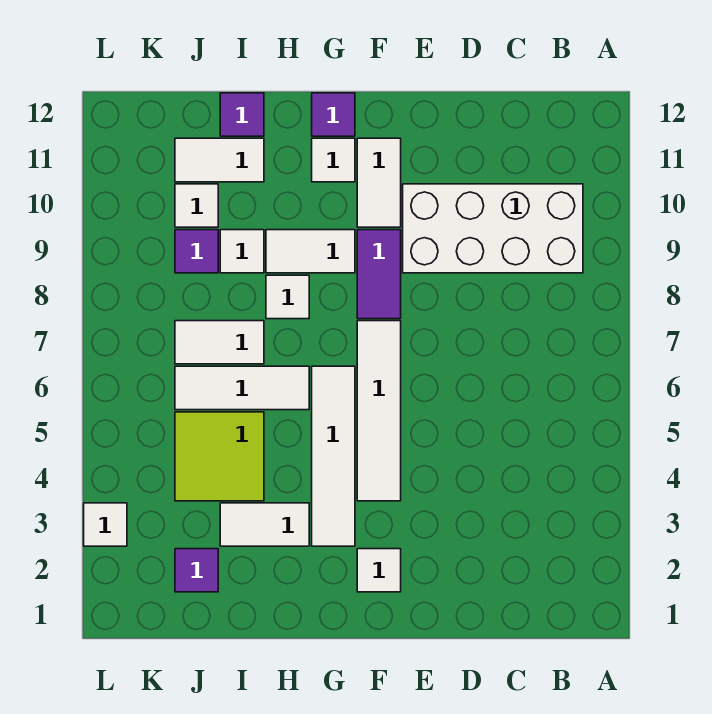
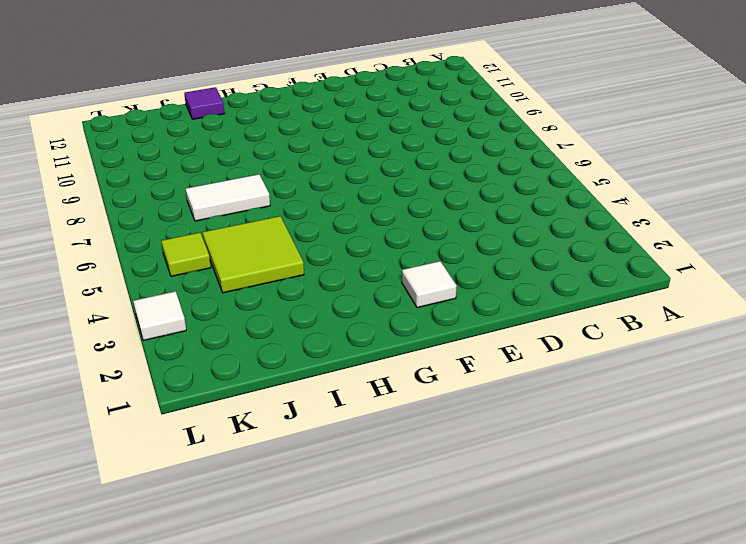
lime tile K5 level 1 -> none
none -> white brick B9:E10 level 1
none -> white tile F4:F7 level 1
none -> purple tile F8:F9 level 1

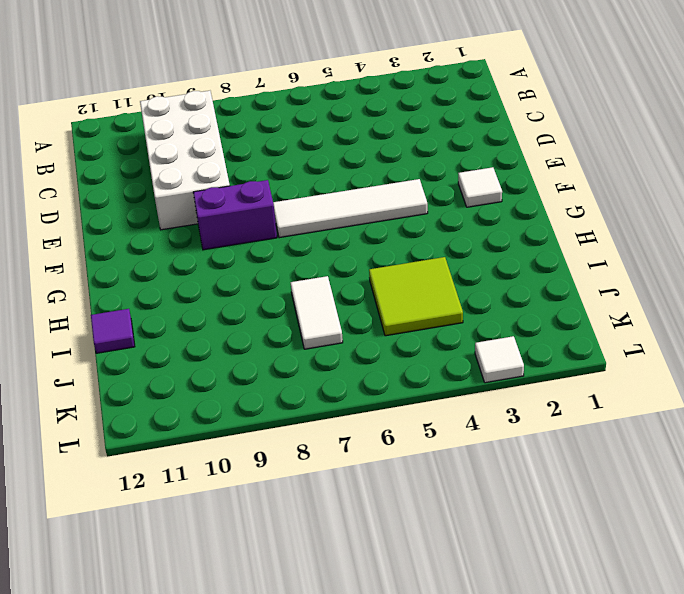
purple brick F8:F9 level 1 -> purple tile F8:F9 level 1
none -> white tile F10:F11 level 1
none -> white tile G3:G6 level 1
none -> white tile G9:H9 level 1

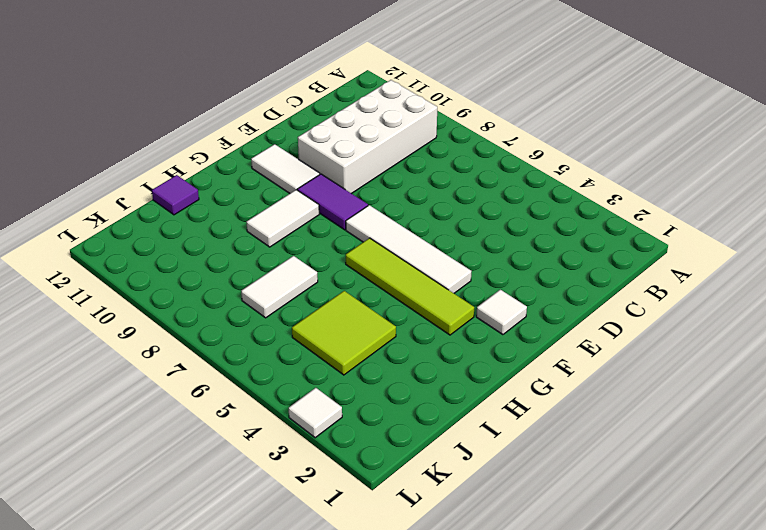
lime tile G3:G6 level 1 -> white tile G3:G6 level 1
none -> white tile G11 level 1
none -> purple tile G12 level 1
none -> white tile H3:I3 level 1

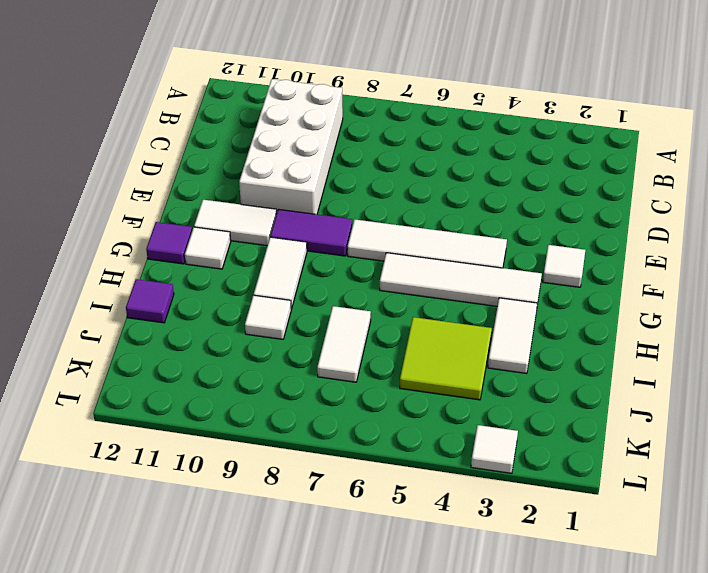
none -> white tile H6:J6 level 1
none -> white tile H8 level 1
none -> white tile I11:J11 level 1

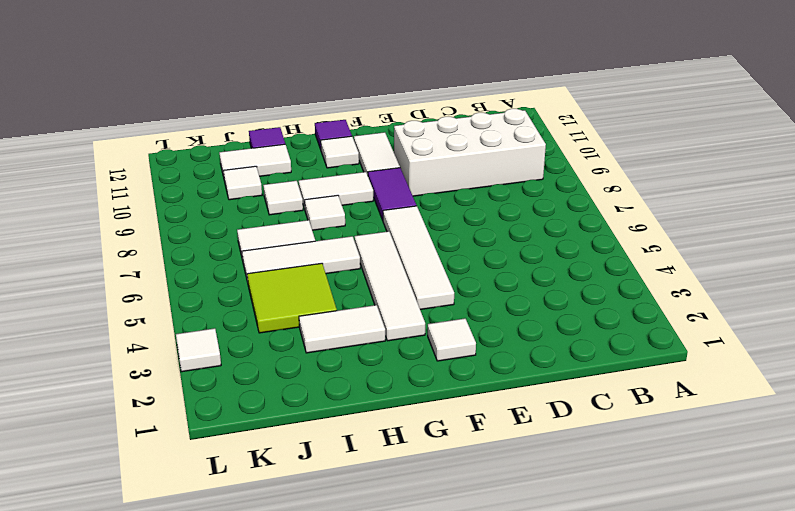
none -> purple tile J2 level 1
none -> purple tile J9 level 1

